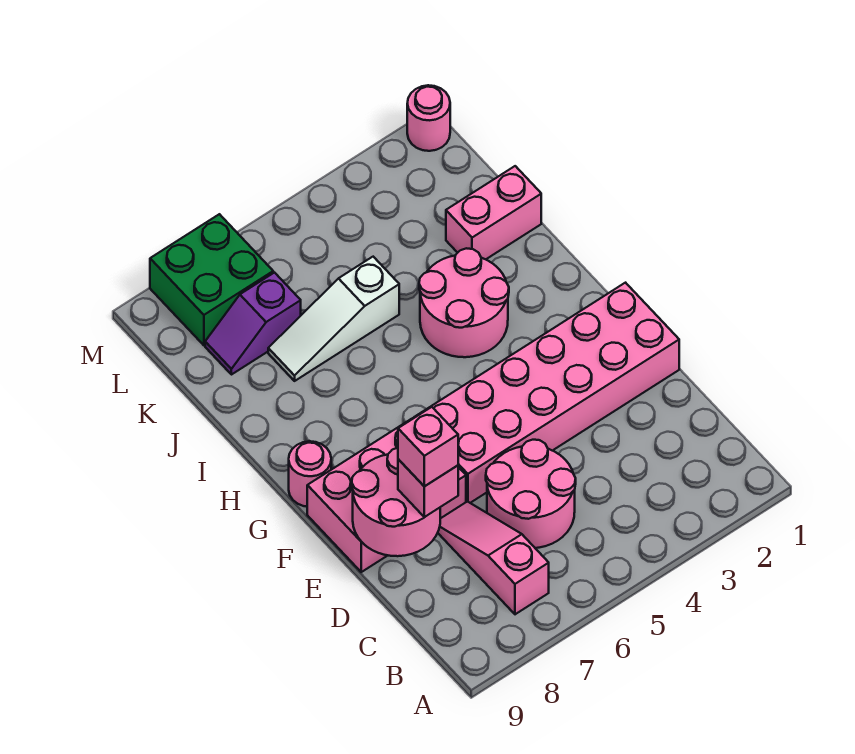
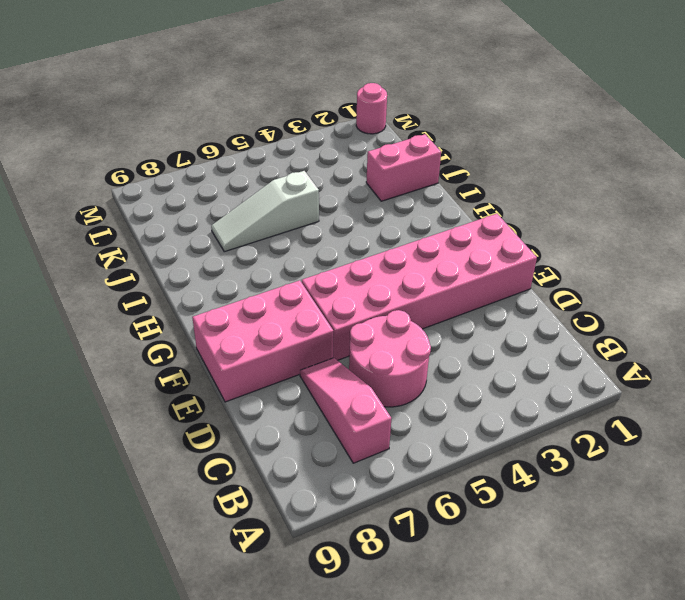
none -> pink round brick G9 level 1
none -> pink round brick H3:I4 level 1
none -> purple slope K7:K8 level 1 top 7

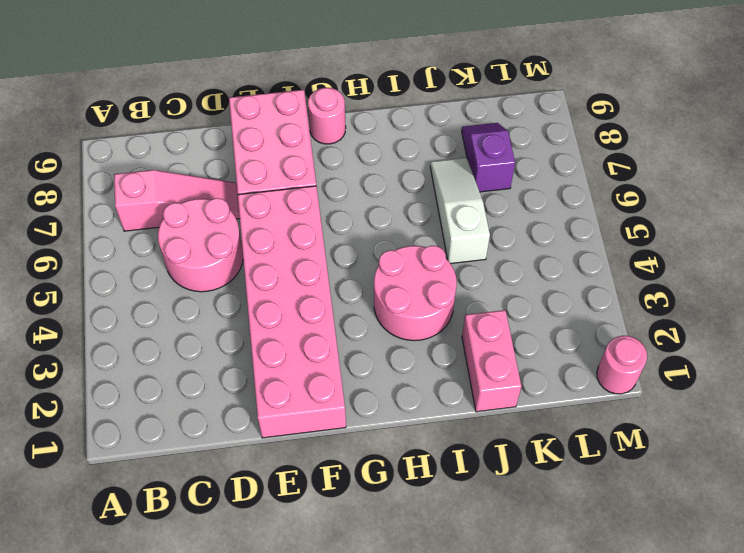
none -> green brick L7:M8 level 1
none -> pink round brick D8:E9 level 2
none -> pink brick D8 level 3

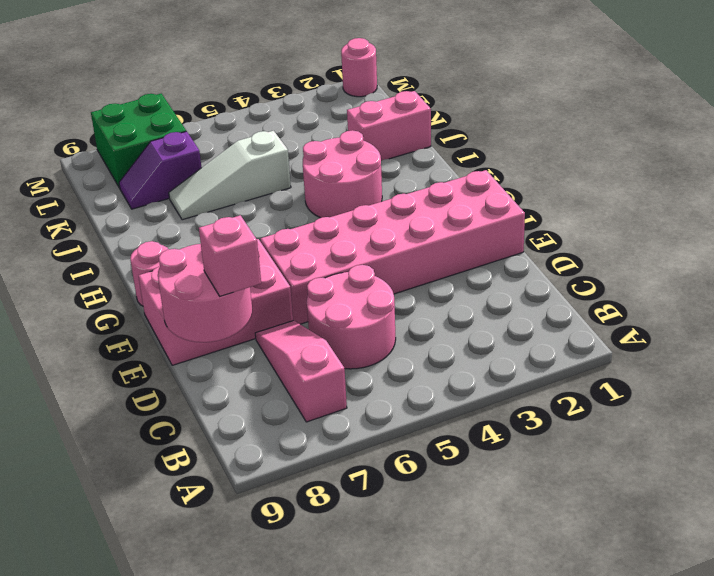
none -> pink brick D8 level 4

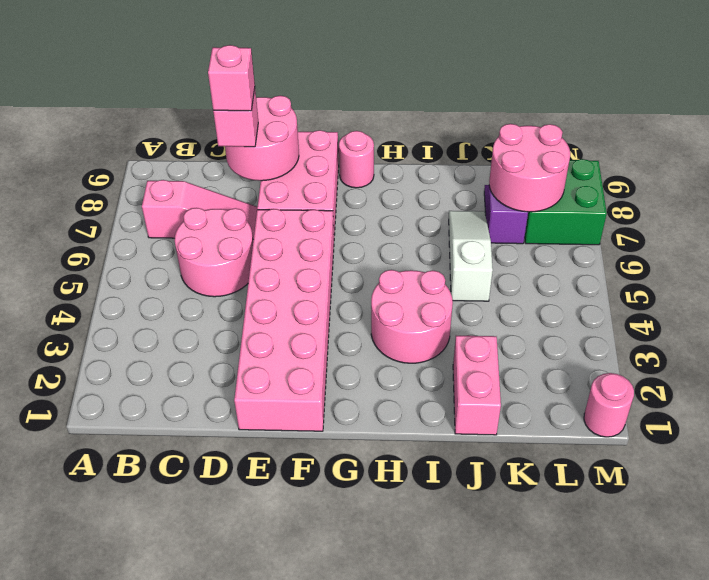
pink round brick K7:L8 level 2 -> none

